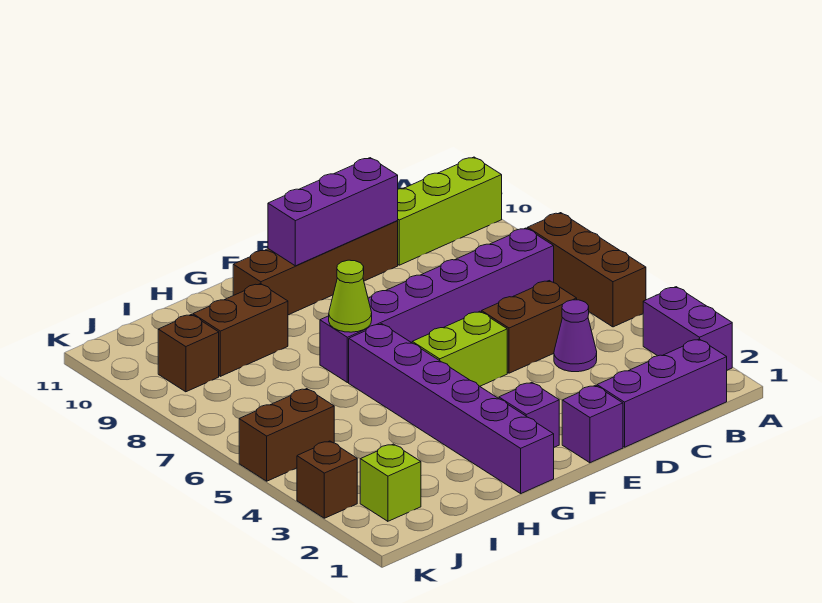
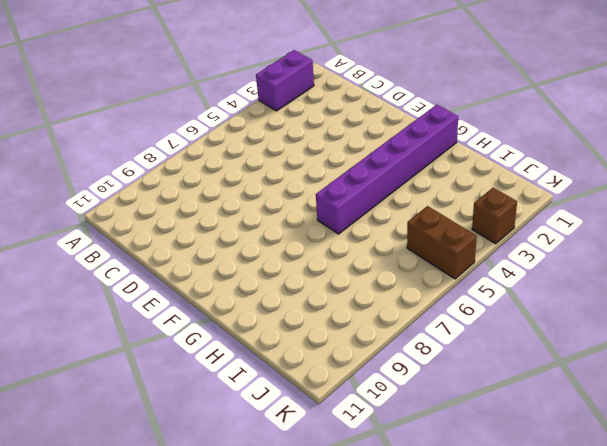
none -> brown brick A5:A7 level 1
none -> lime brick A10:C10 level 1
none -> purple brick B1:D1 level 1

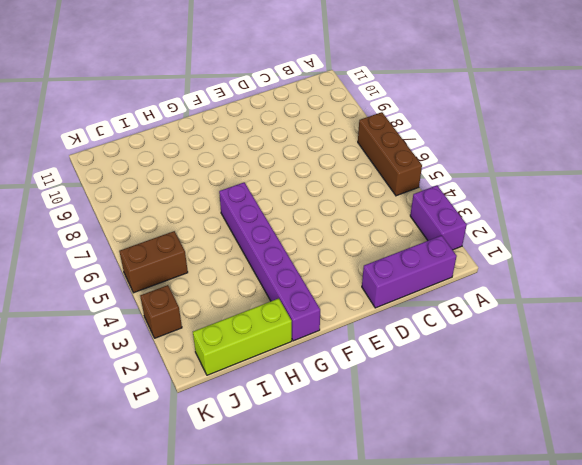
lime brick H1:J1 level 1 -> lime brick A10:C10 level 1
none -> purple brick B7:G7 level 1
none -> purple cone C4 level 1
none -> brown brick C5:D5 level 1

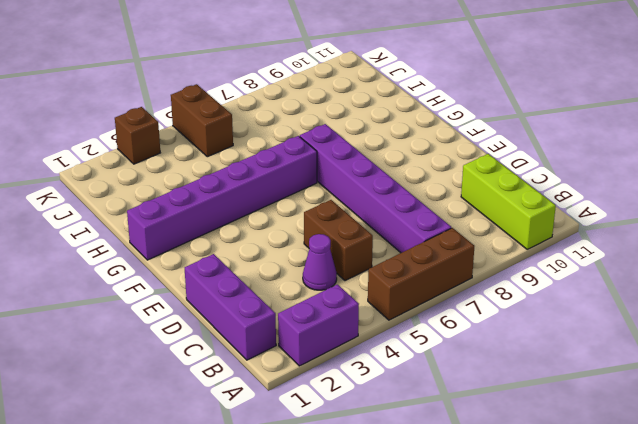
none -> brown brick D10:G10 level 1
none -> purple brick E1 level 1
none -> lime brick E5:F5 level 1

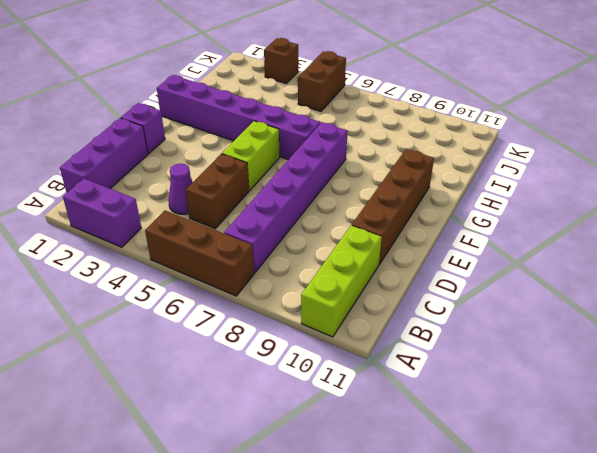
none -> purple brick F2 level 1
none -> brown brick H9:I9 level 1
none -> lime brick J2 level 1

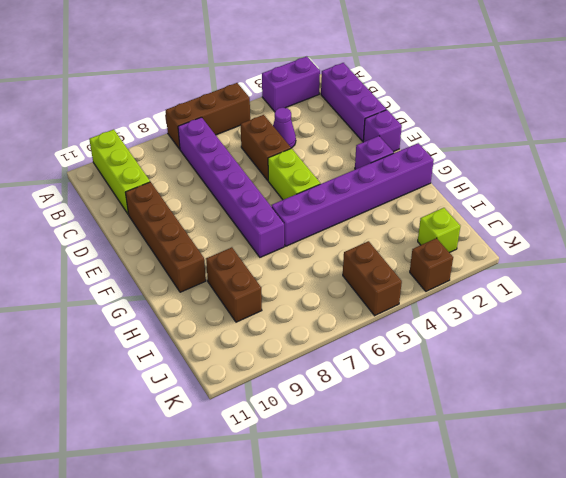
none -> brown brick J9 level 1
none -> purple brick D10:F10 level 2
none -> lime cone G7 level 2

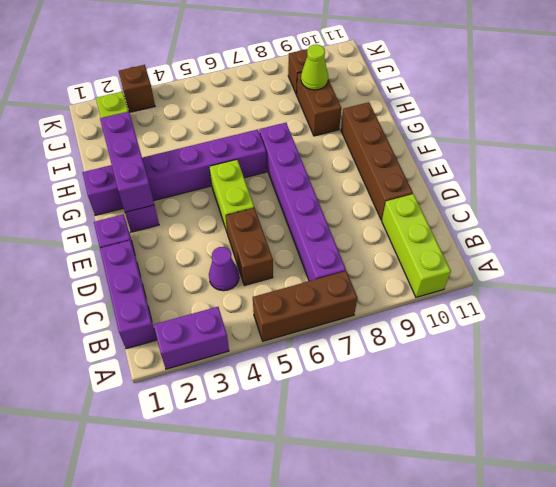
purple brick F2:H2 level 2 -> purple brick D10:F10 level 2
lime cone I9 level 2 -> lime cone G7 level 2
none -> brown brick J5:K5 level 1

